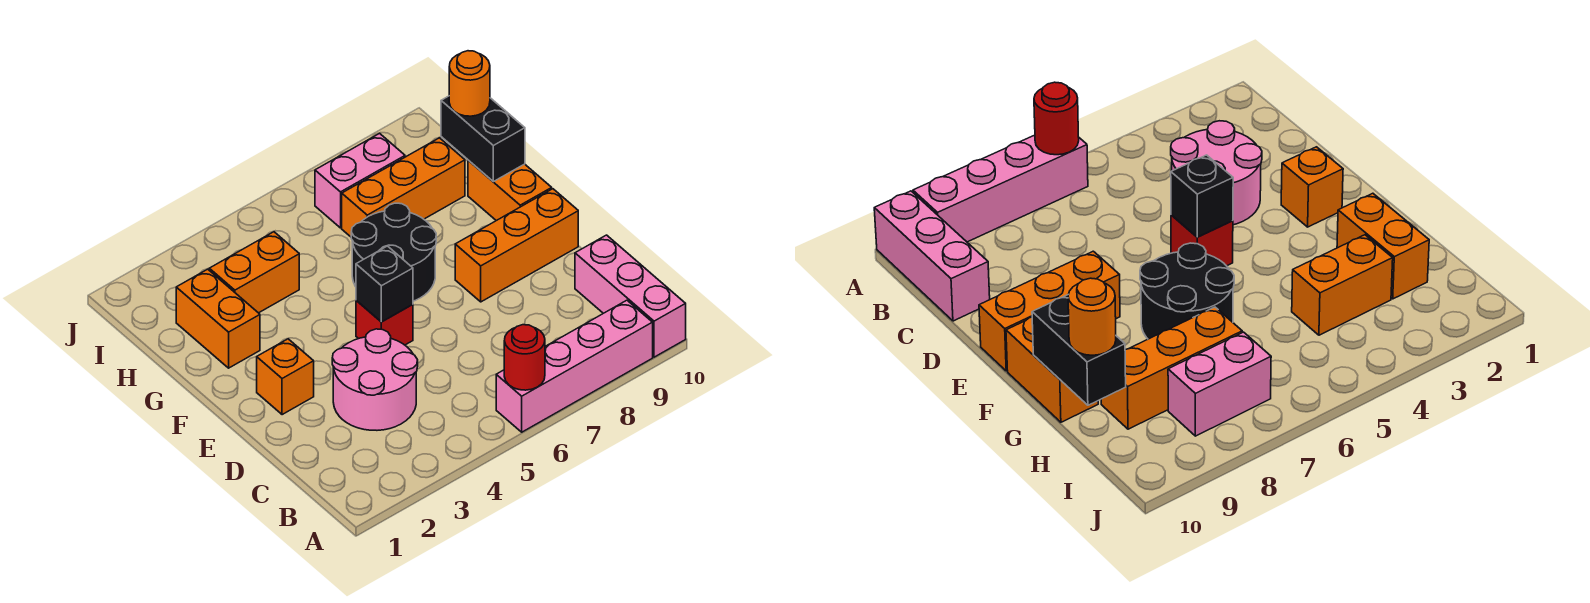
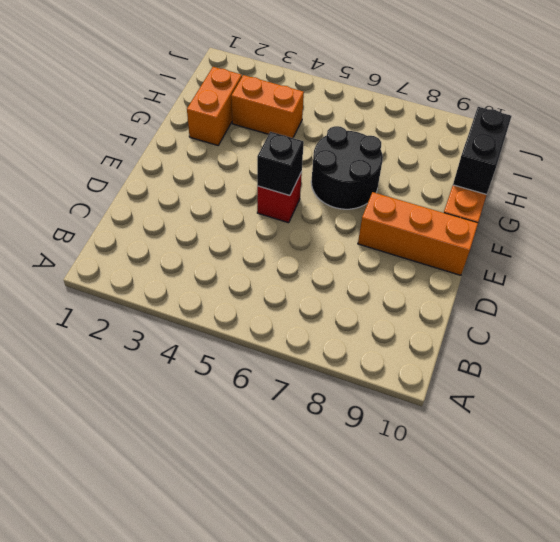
none -> pink brick A6:A9 level 1
none -> pink brick A10:C10 level 1
none -> pink round brick C3:D4 level 1

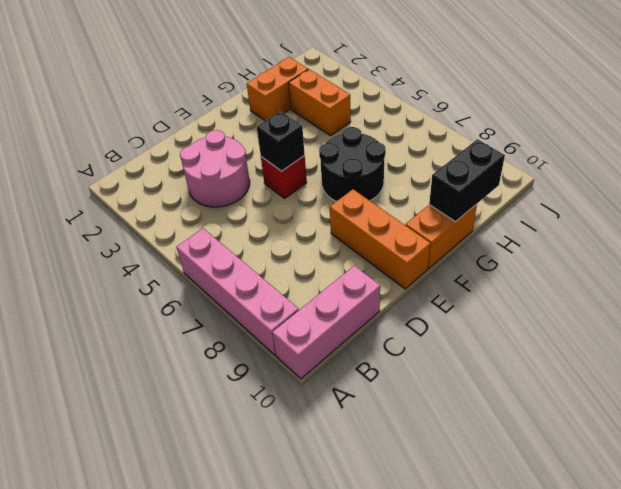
none -> orange brick E2 level 1
none -> orange brick H7:H9 level 1
none -> pink brick I7:I8 level 1

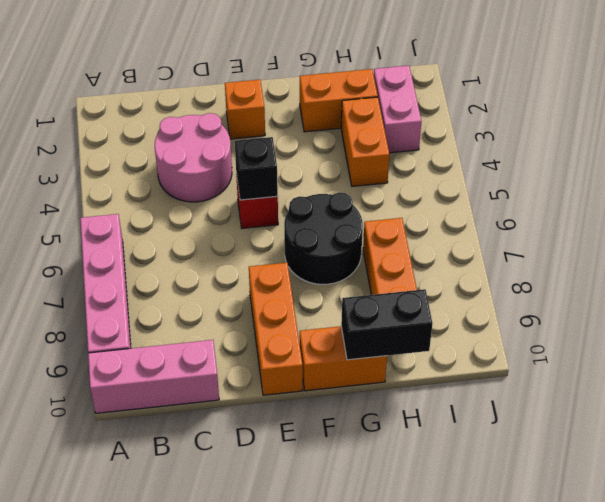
pink brick I2:I3 level 1 -> pink brick I7:I8 level 1
none -> red round brick A6 level 2
none -> orange round brick H10 level 3

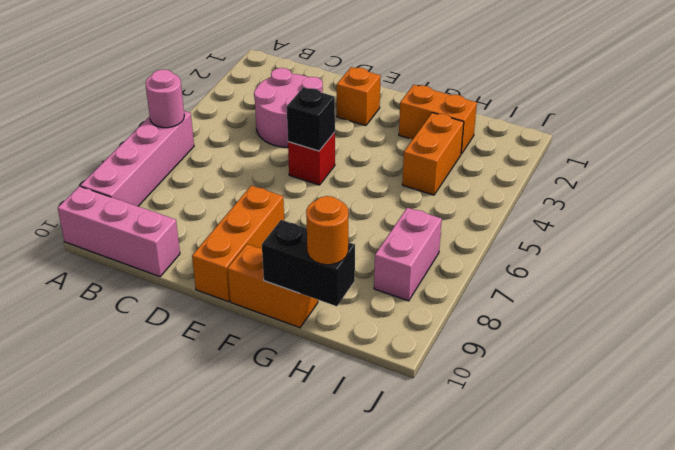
pink round brick A6 level 2 -> red round brick A6 level 2
none -> black round brick F6:G7 level 1
none -> orange brick H7:H9 level 1

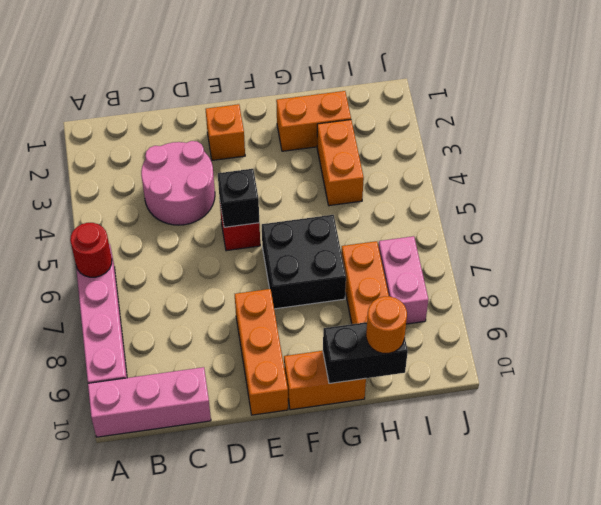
black brick F6:G7 level 1 -> black round brick F6:G7 level 1

